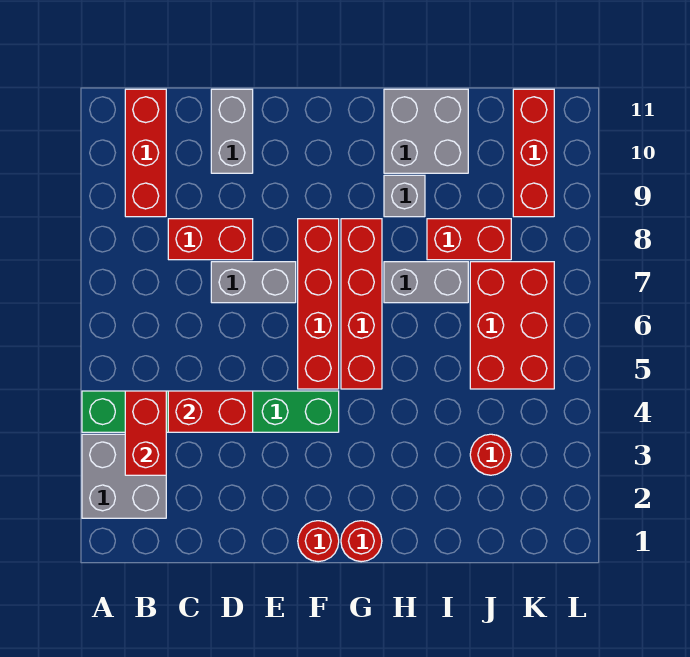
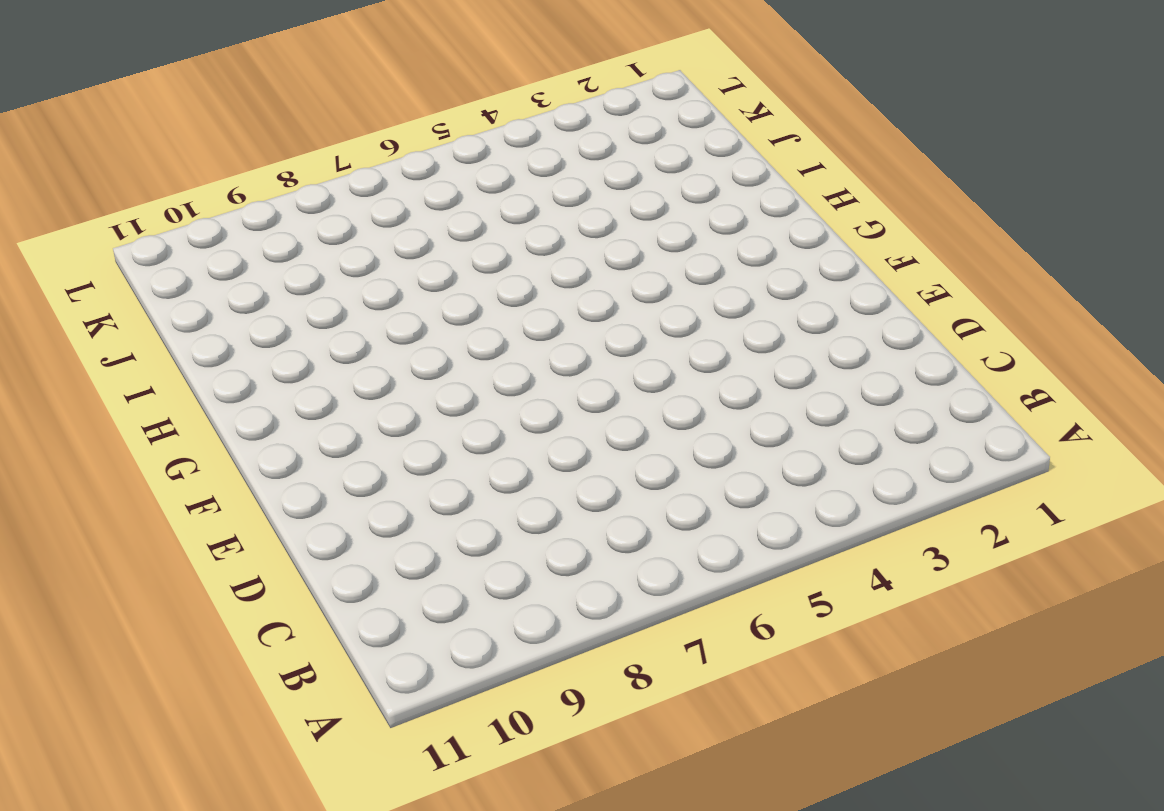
none -> grey brick A2:B3 level 1
none -> green brick A4:F4 level 1
none -> red brick B9:B11 level 1

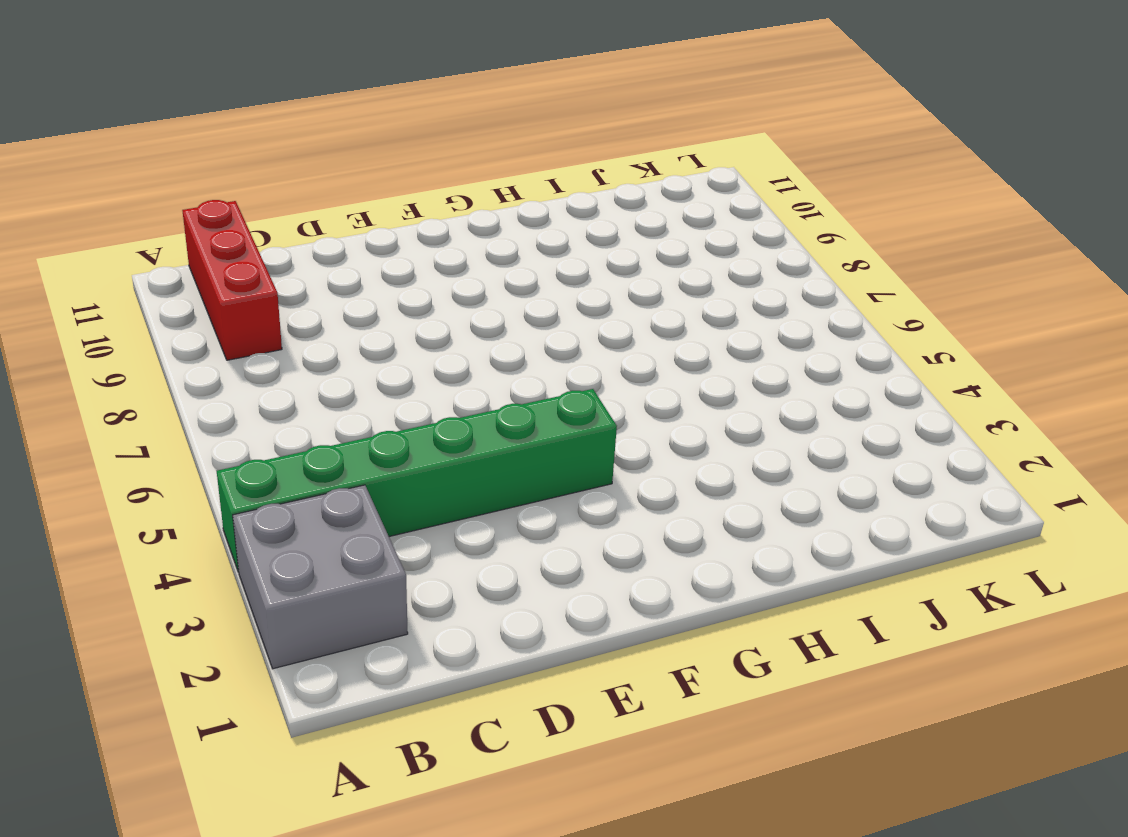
none -> red brick C8:D8 level 1
none -> grey brick D7:E7 level 1
none -> grey brick D10:D11 level 1

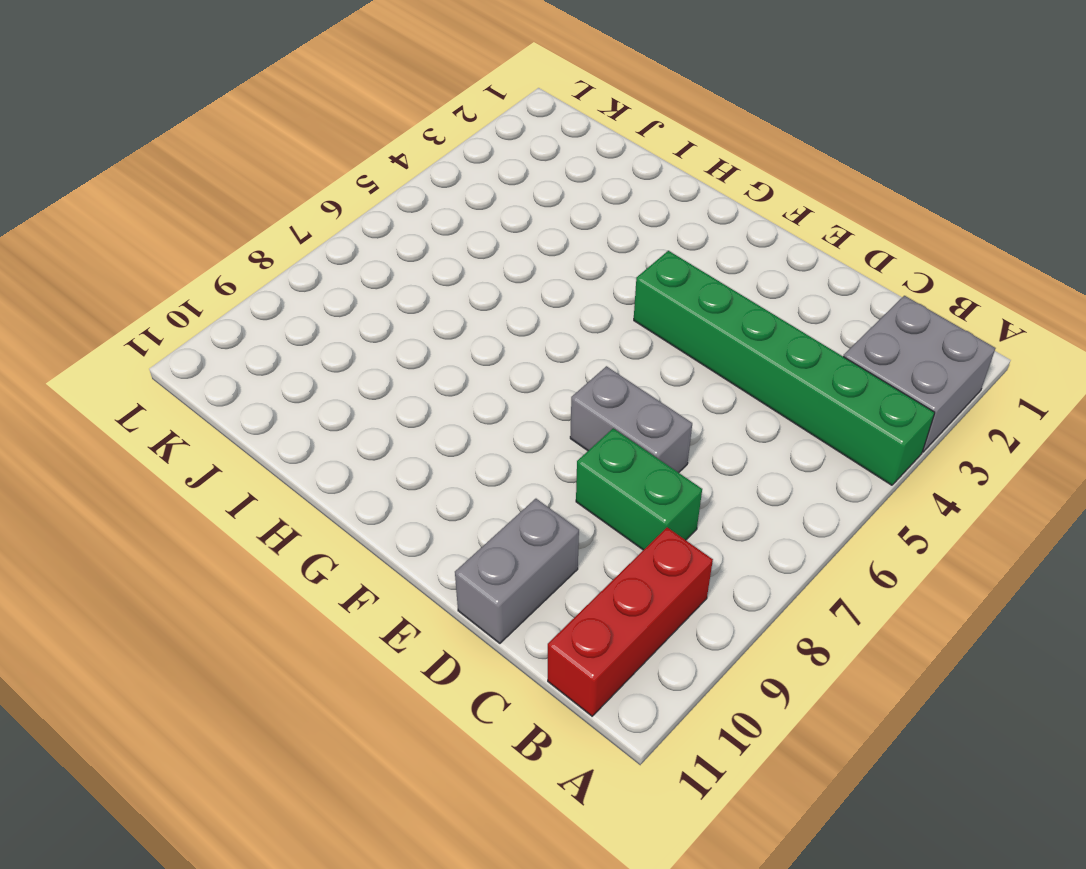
green brick C8:D8 level 1 -> red brick C8:D8 level 1
none -> red round brick F1 level 1
none -> red brick F5:F8 level 1
none -> red round brick G1 level 1

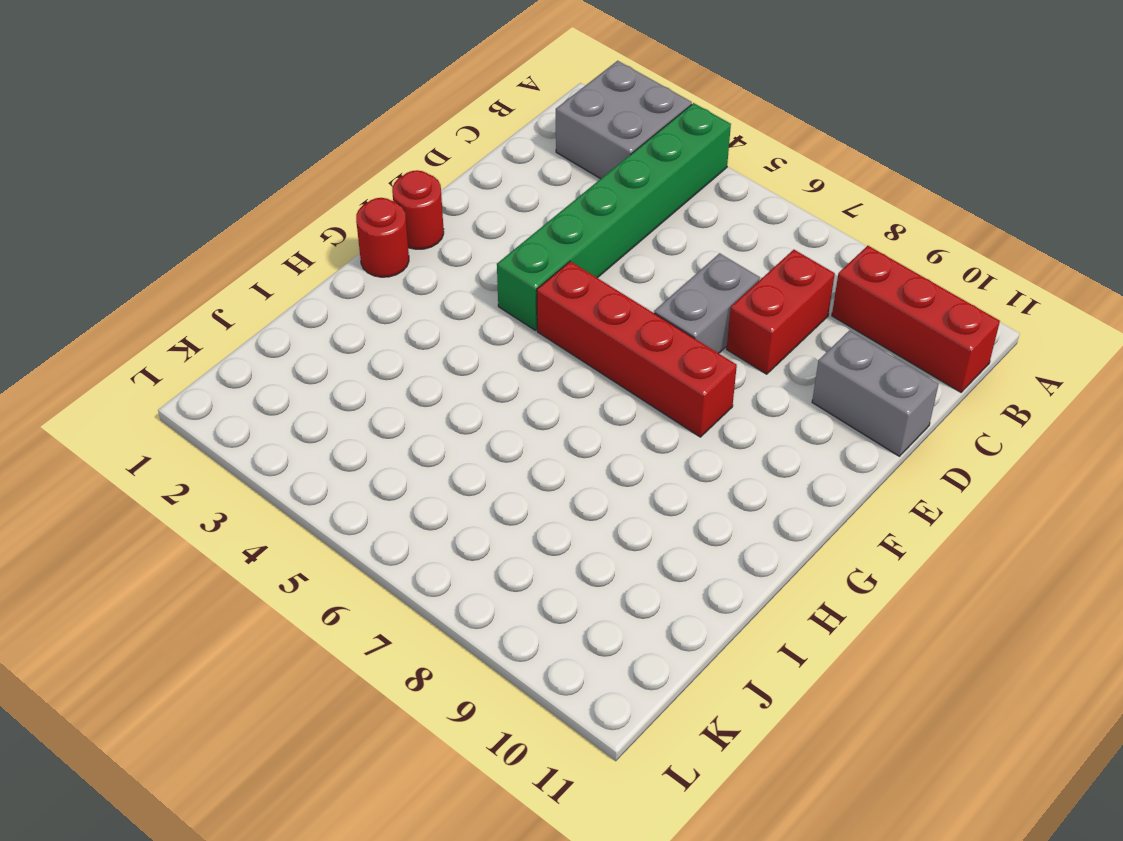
none -> red brick G5:G8 level 1
none -> grey brick H7:I7 level 1
none -> grey brick H9 level 1

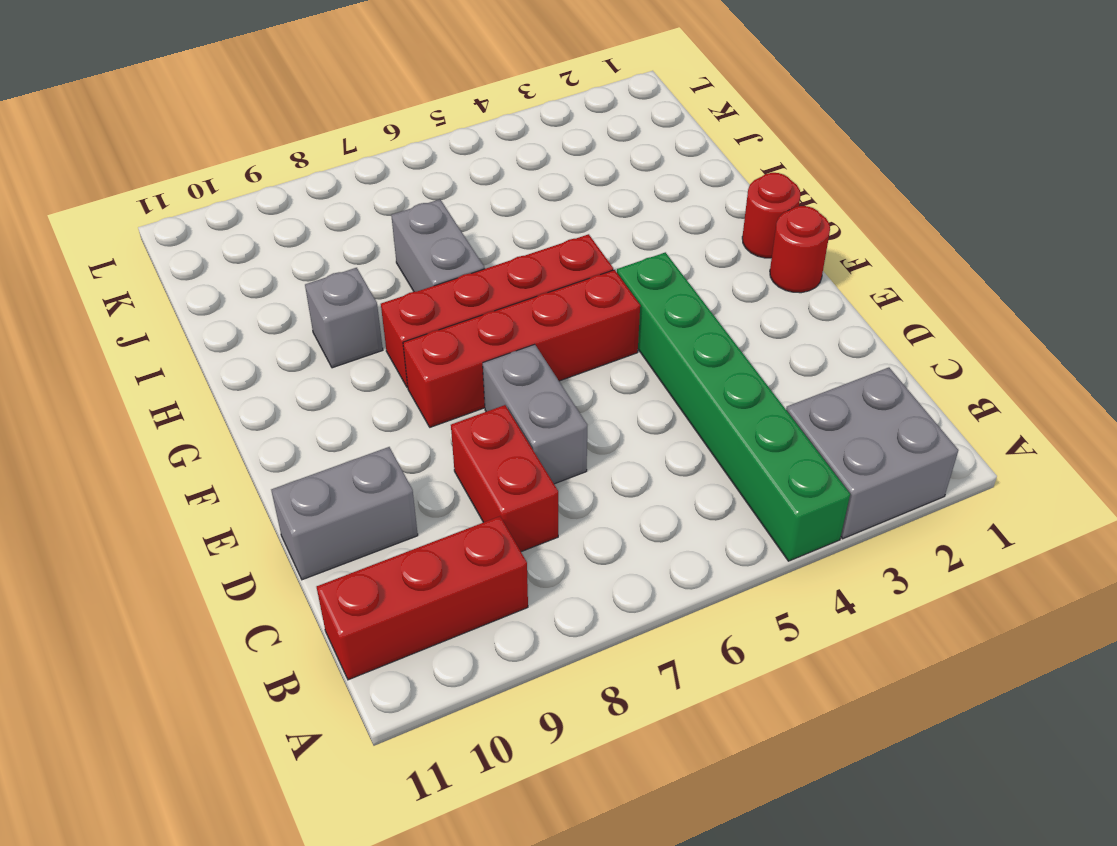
none -> grey brick H10:I11 level 1
none -> red brick I8:J8 level 1
none -> red round brick J3 level 1

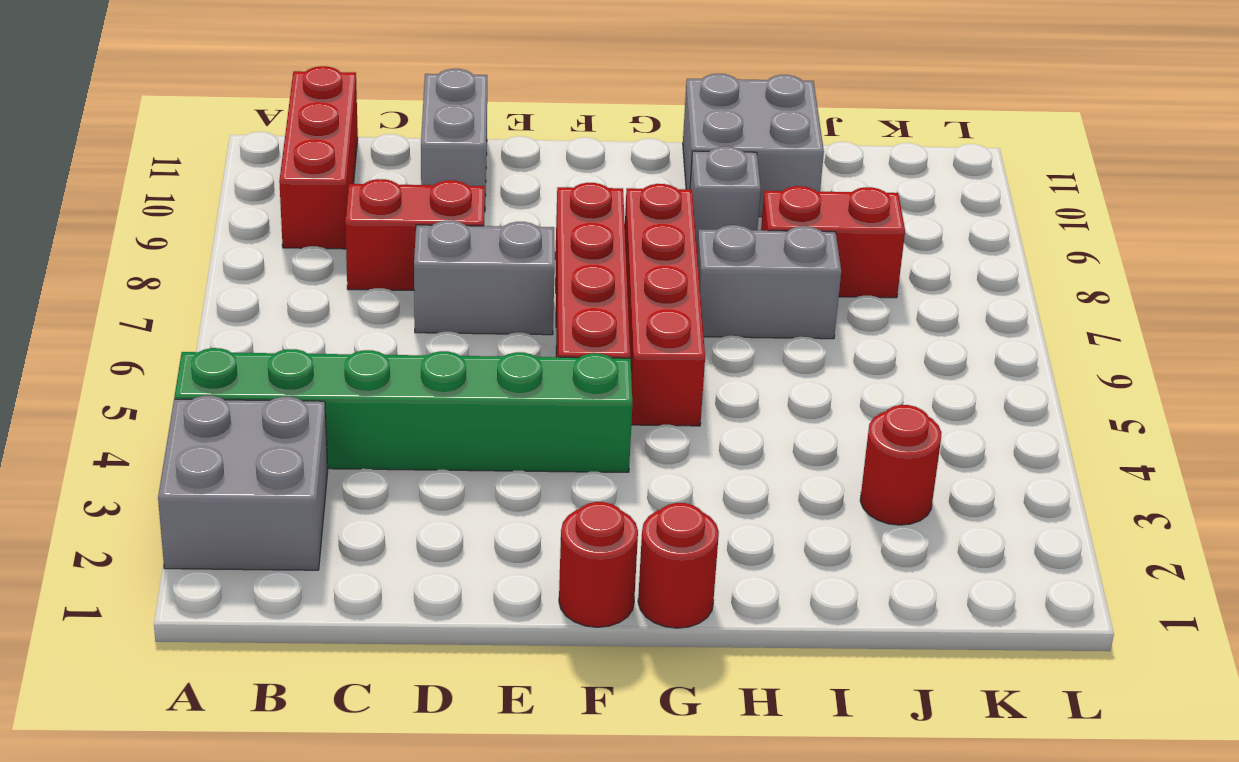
none -> red brick J5:K7 level 1
none -> red brick K9:K11 level 1
none -> red brick B3:B4 level 2

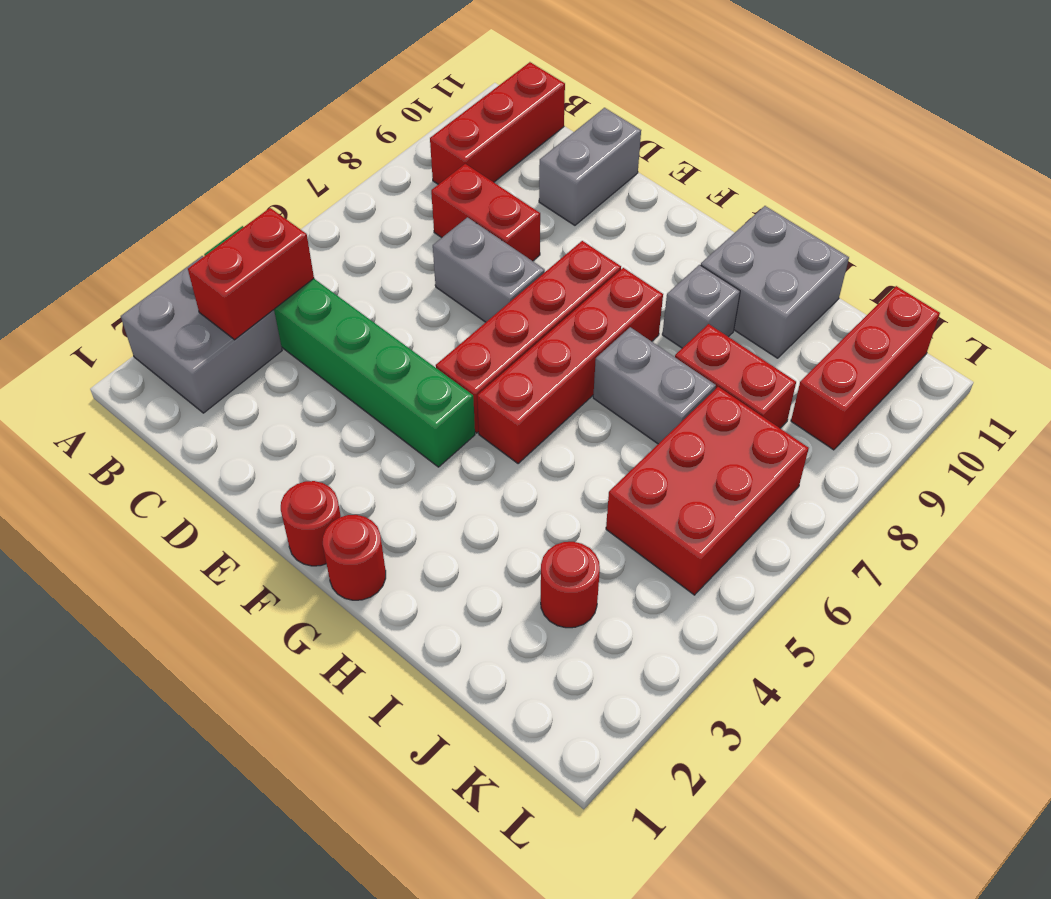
none -> red brick C4:D4 level 2

